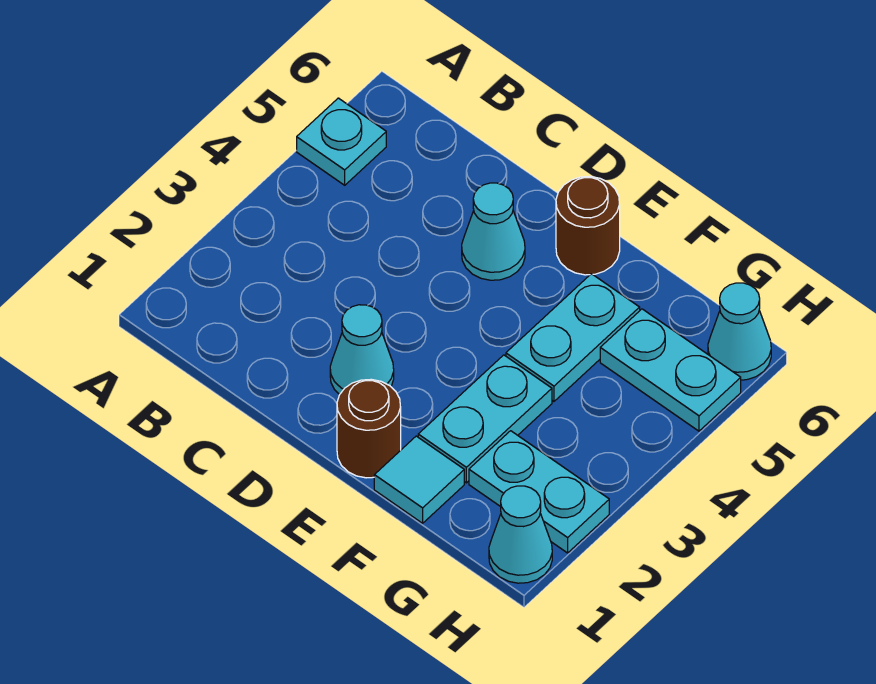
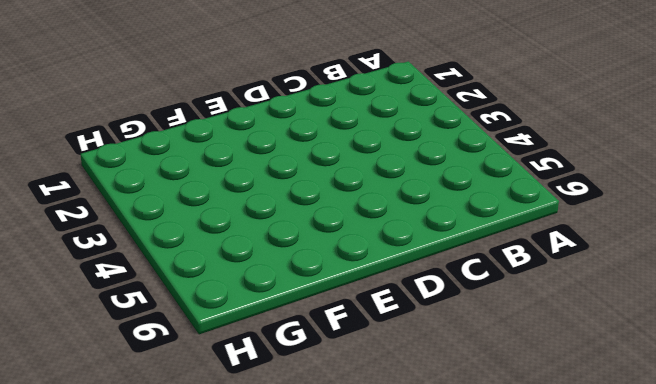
none -> cyan plate A5 level 1
none -> cyan cone D2 level 1
none -> cyan cone D5 level 1

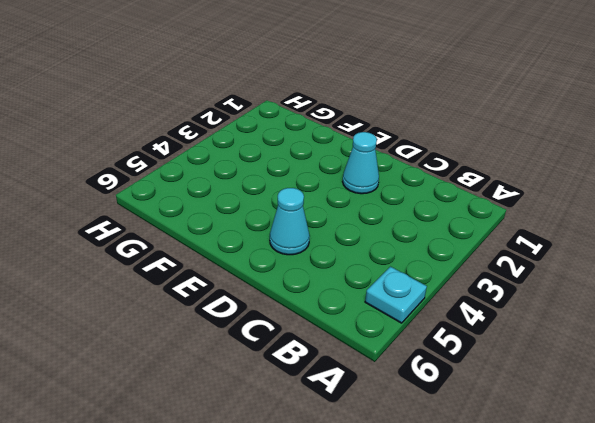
none -> brown round brick E1 level 1
none -> brown round brick E6 level 1
none -> cyan tile F1 level 1

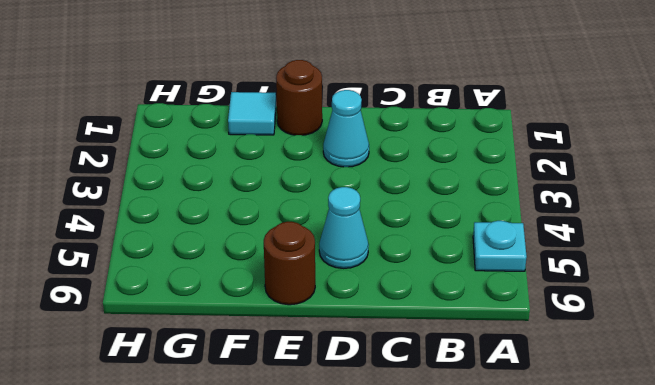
none -> cyan plate F2:F3 level 1
none -> cyan plate F4:F5 level 1
none -> cyan plate G2:H2 level 1

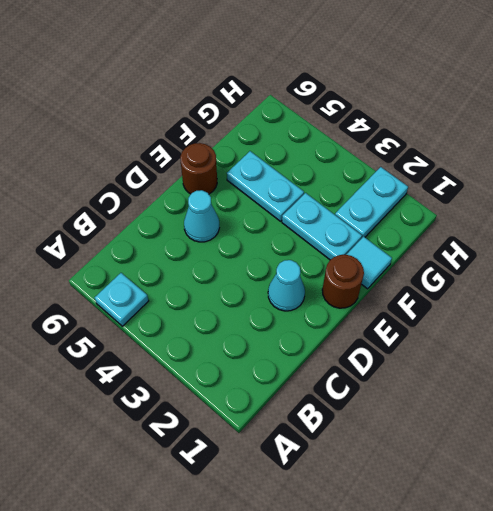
none -> cyan plate G5:H5 level 1
none -> cyan cone H1 level 1
none -> cyan cone H6 level 1

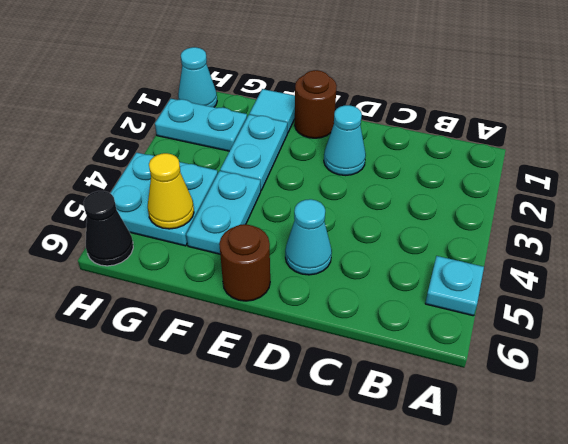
cyan plate G4:H5 level 1 -> cyan plate G5:H5 level 1
yellow cone G5 level 2 -> none
black cone H6 level 1 -> cyan cone H6 level 1

